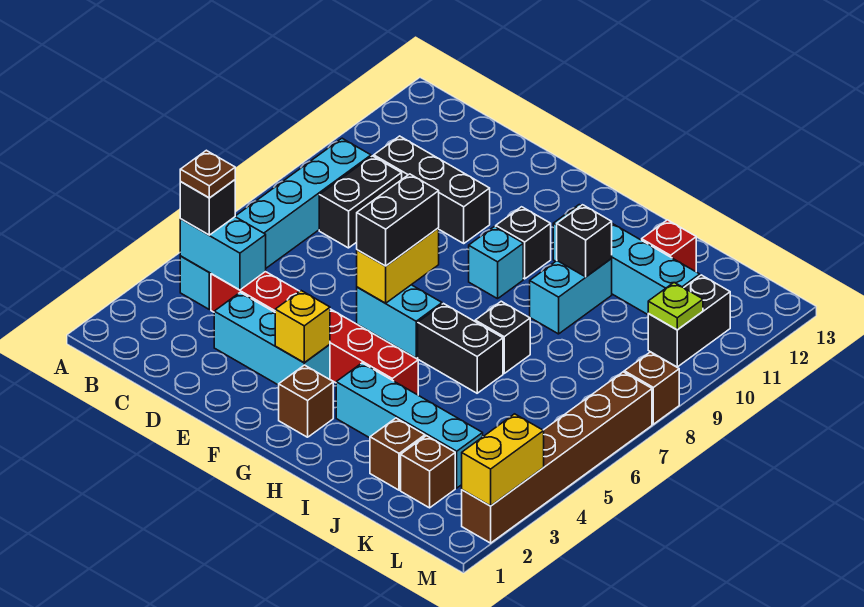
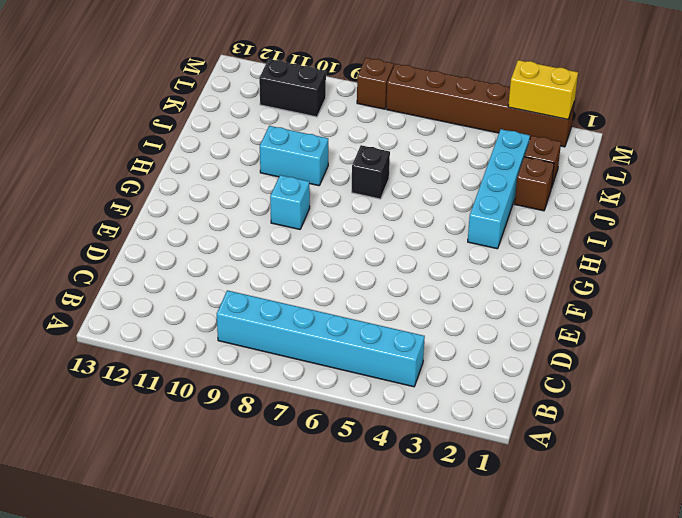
none -> red brick C4:H4 level 1
none -> black brick C8:C9 level 1
none -> black brick C10:E10 level 1

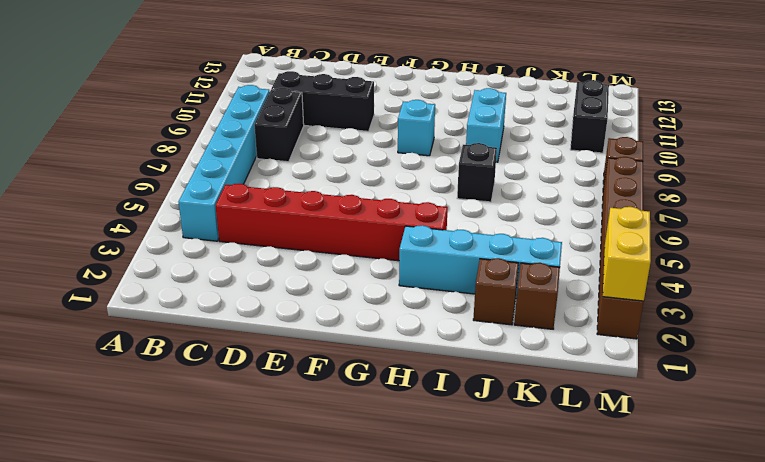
none -> cyan brick D3:F3 level 1
none -> cyan brick F6:G6 level 1
none -> brown brick G2 level 1

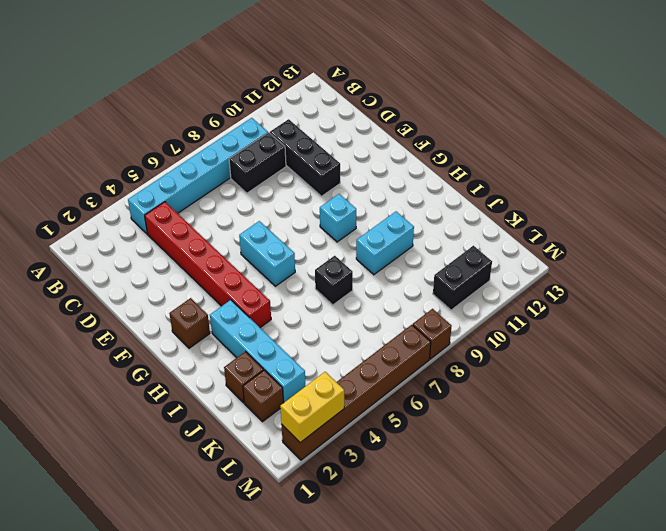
none -> cyan brick D3:F3 level 1
none -> black brick G10 level 1
none -> black brick H6:I6 level 1

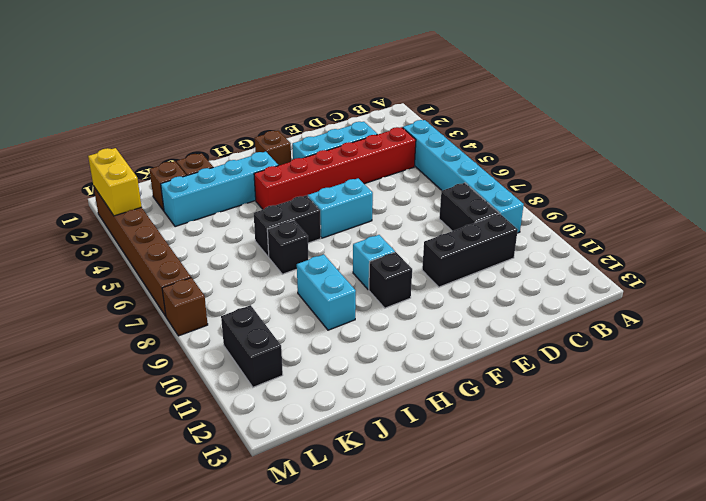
none -> cyan brick H11:K11 level 1
none -> red brick J12 level 1
none -> cyan brick B4:C4 level 2

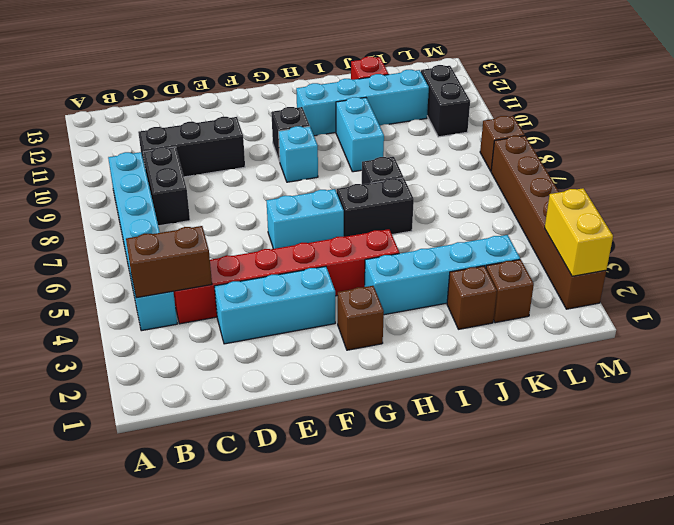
brown brick B4:C4 level 2 -> cyan brick B4:C4 level 2
none -> yellow brick F3 level 2
none -> yellow brick F6:F7 level 2
none -> black brick I10 level 2

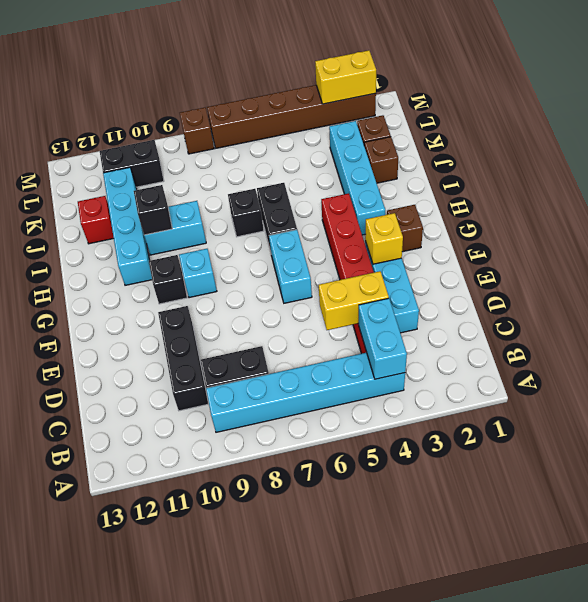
yellow brick D4:D5 level 2 -> yellow brick F6:F7 level 2
none -> lime plate L10 level 2
none -> black brick B4 level 3
none -> black brick F6:F7 level 3

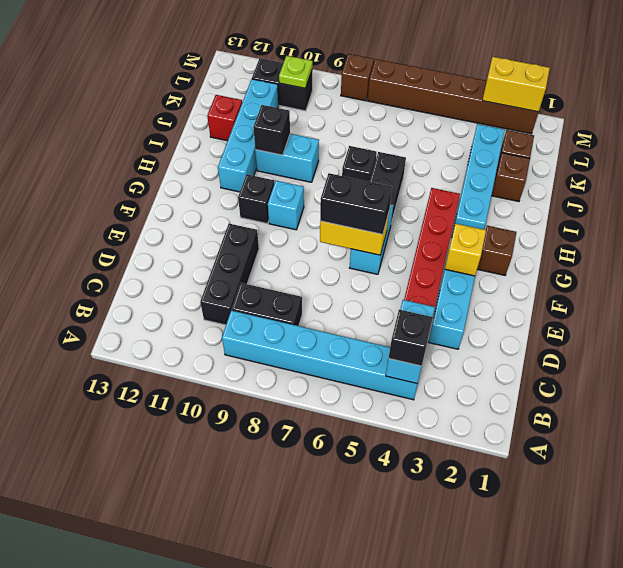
none -> brown plate B4 level 4

